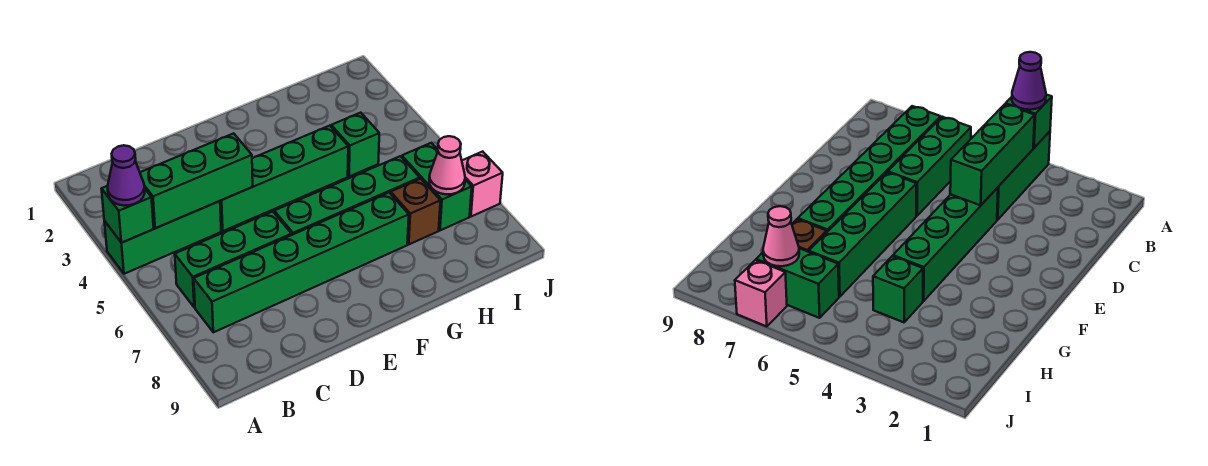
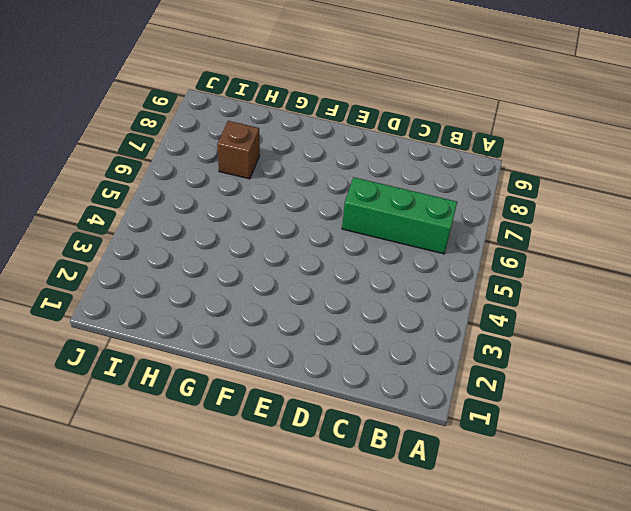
none -> green brick A4:C4 level 1
none -> green brick B7:G7 level 1
none -> green brick D4:G4 level 1

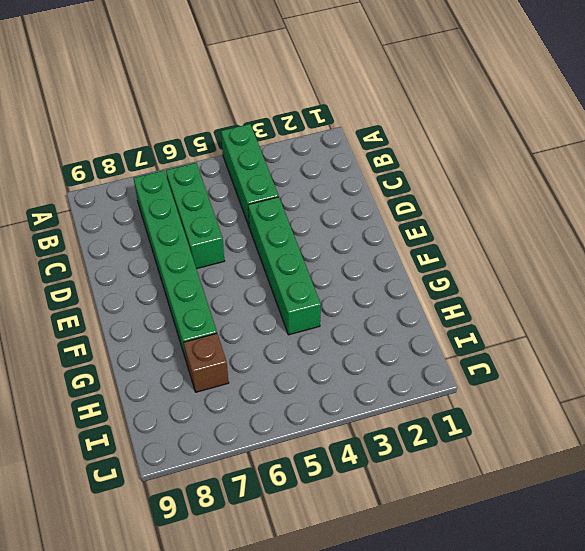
none -> green brick E6:H6 level 1
none -> green brick H4 level 1
none -> green brick I6:I7 level 1

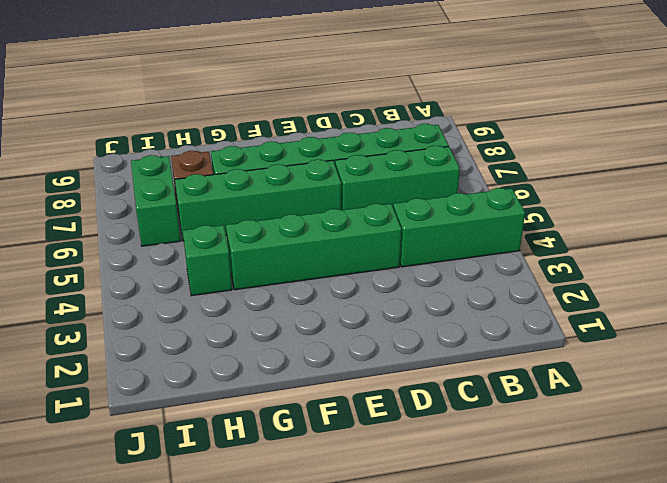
none -> pink brick J7 level 1
none -> green brick A4 level 2
none -> green brick B4:D4 level 2

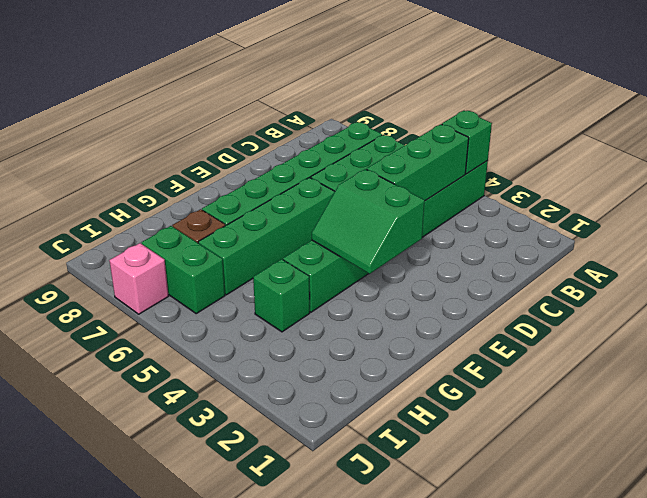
green slope E3:F4 level 2 top E -> none
none -> pink cone I7 level 2
none -> purple cone A4 level 3

